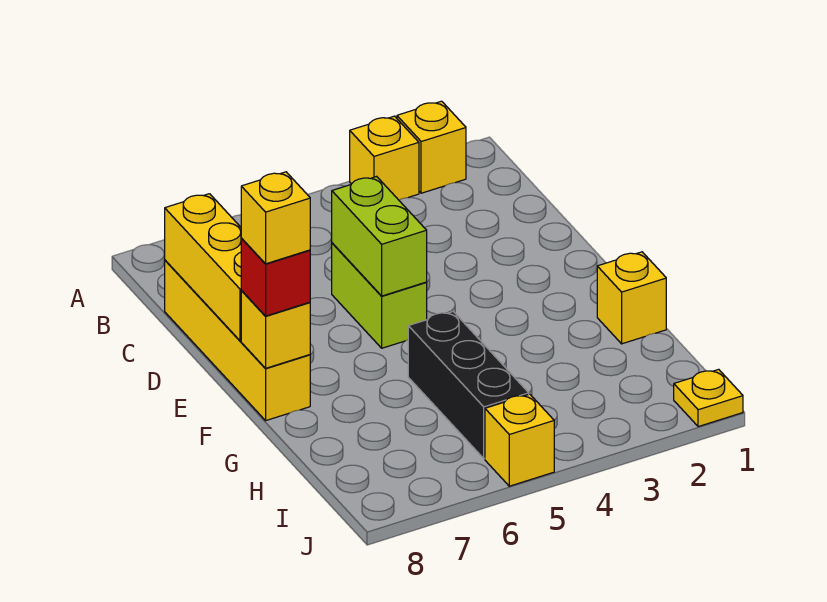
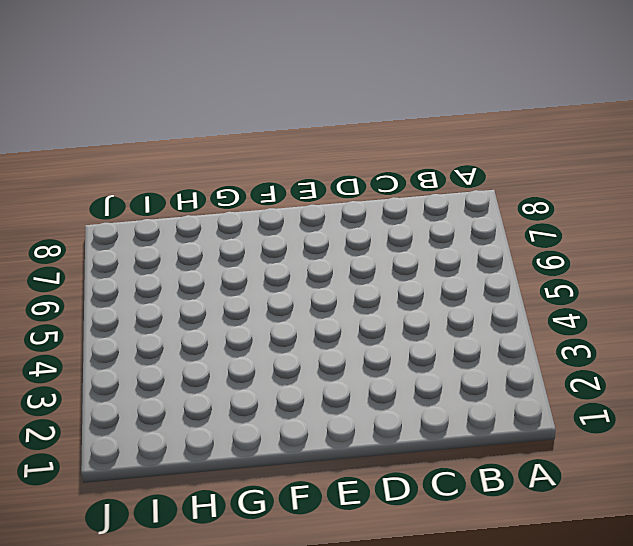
none -> yellow brick A2 level 1
none -> yellow brick A3 level 1
none -> yellow brick C8:F8 level 1

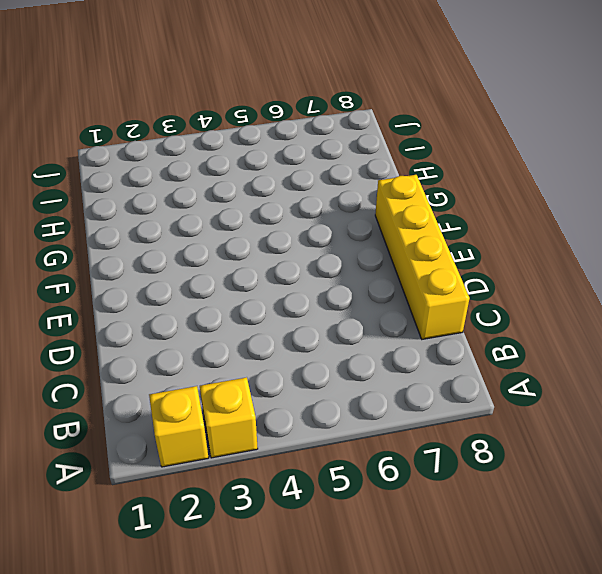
none -> lime brick D5:E5 level 1
none -> yellow brick G1 level 1
none -> black brick G5:I5 level 1

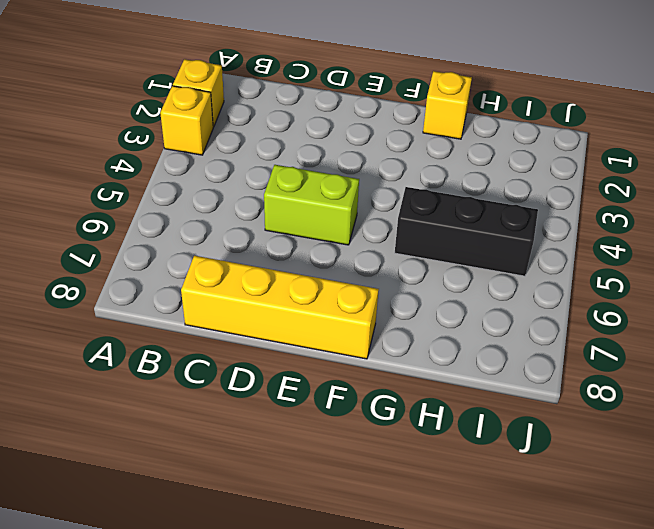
none -> yellow plate J1 level 1
none -> yellow brick J5 level 1
none -> yellow brick C8:E8 level 2

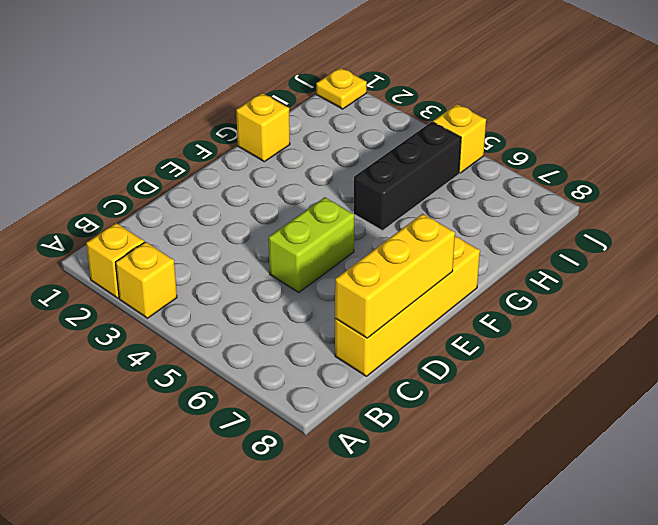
none -> lime brick D5:E5 level 2
none -> yellow brick F8 level 2
none -> red brick F8 level 3

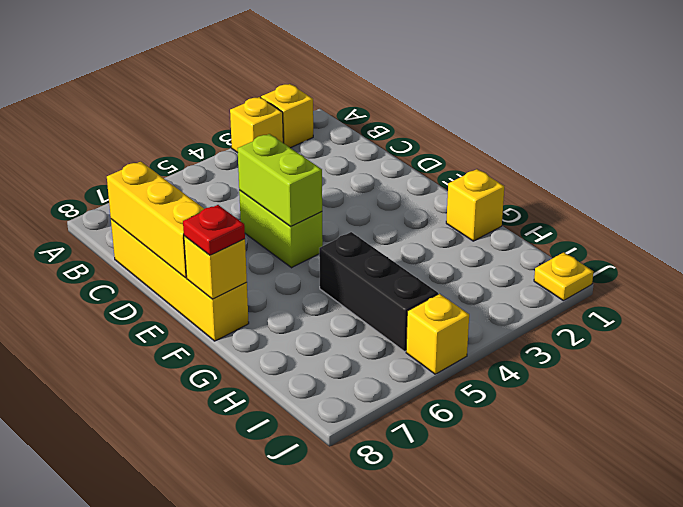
red plate F8 level 3 -> red brick F8 level 3
none -> yellow brick F8 level 4

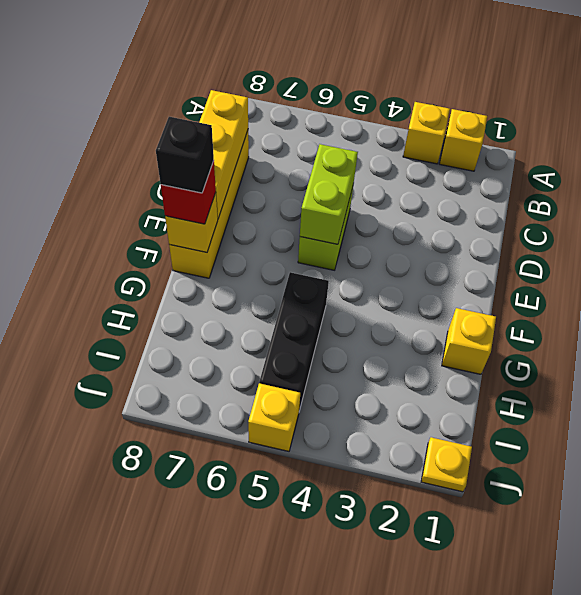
black brick F8 level 4 -> yellow brick F8 level 4

